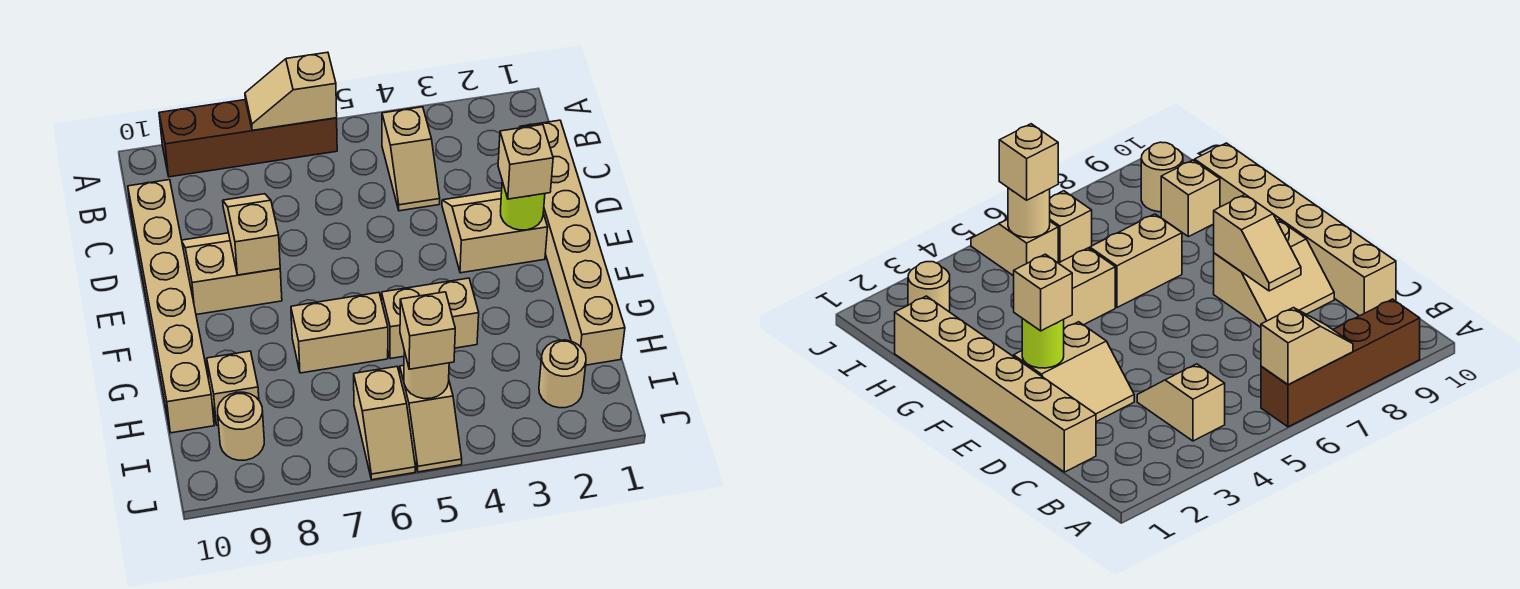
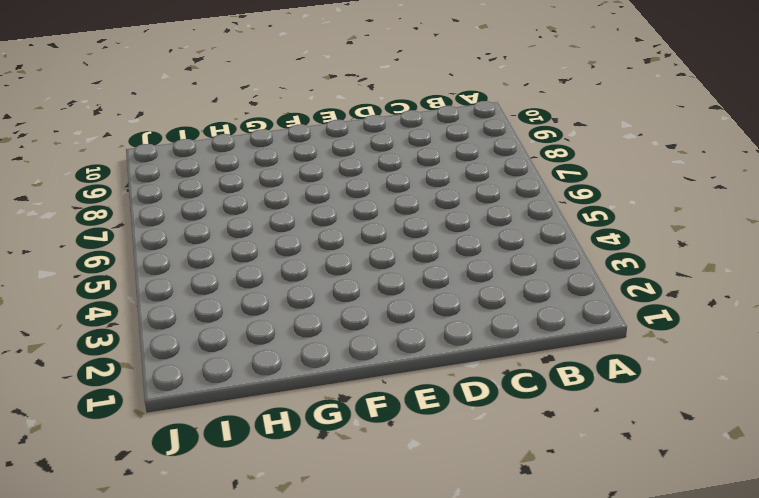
none -> brown brick A6:A9 level 1
none -> tan slope B4:C4 level 1 top B
none -> tan brick C1:H1 level 1

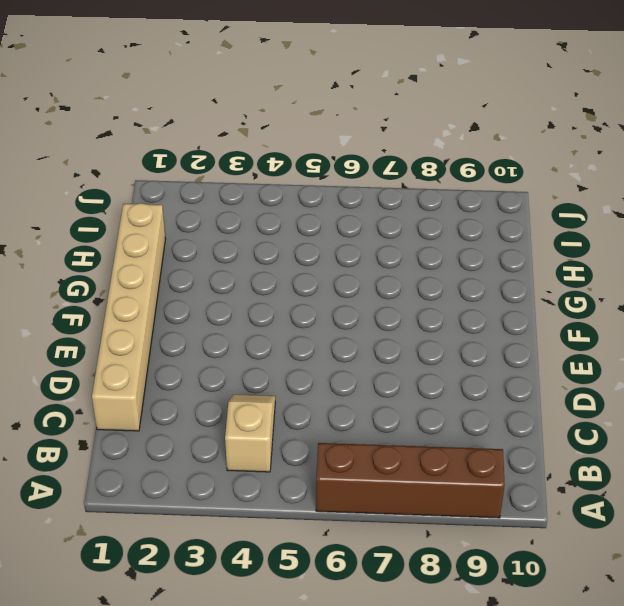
none -> tan brick C10:H10 level 1
none -> tan slope D2:E3 level 1 top E
none -> tan slope D8:E9 level 1 top E

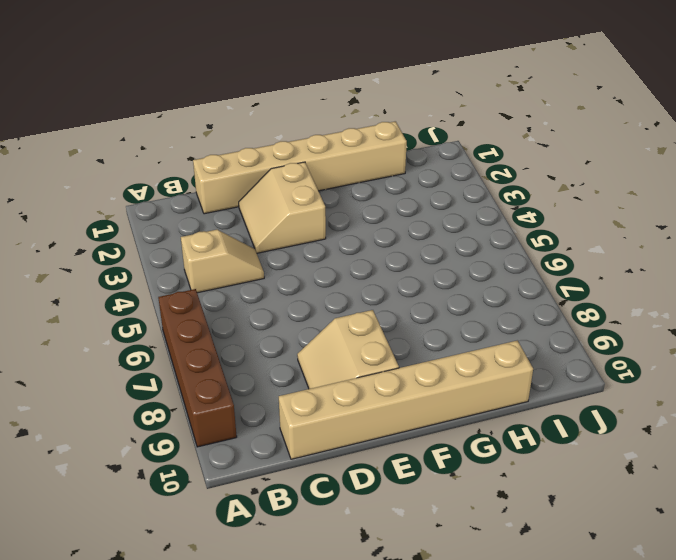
none -> tan brick G4:G5 level 1
none -> tan brick G6:G7 level 1
none -> tan brick H9 level 1

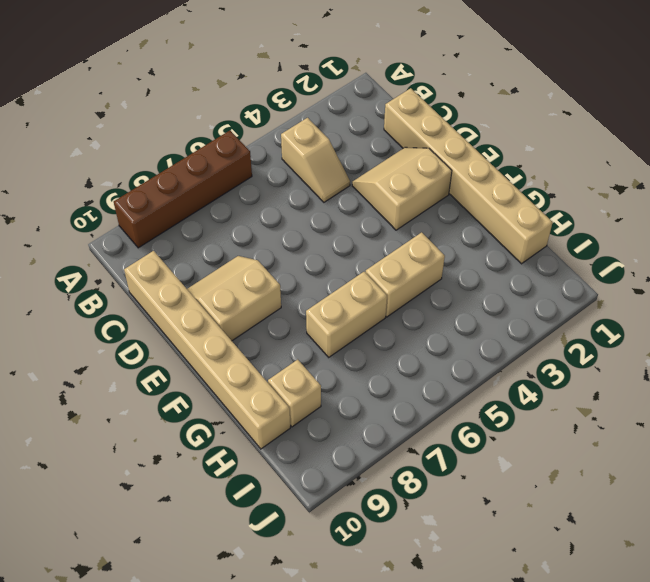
none -> tan round brick I2 level 1
none -> tan slope I5:J5 level 1 top I
none -> tan slope I6:J6 level 1 top I

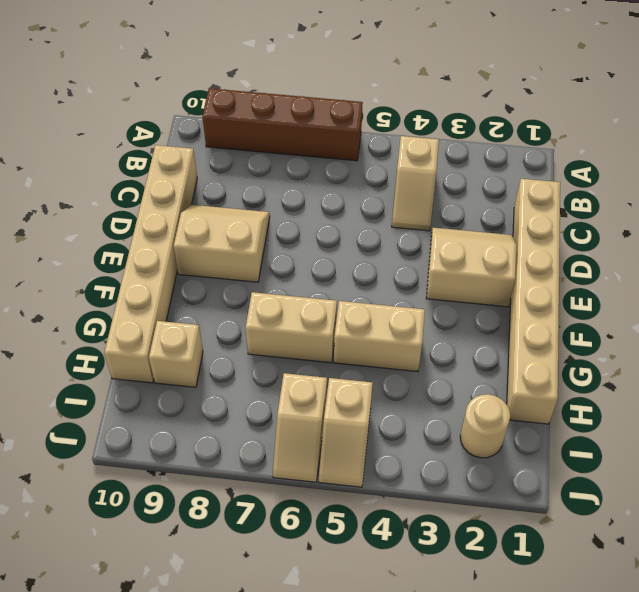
none -> tan round brick I9 level 1
none -> tan slope A6:A7 level 2 top 6
none -> tan slope D8:E8 level 2 top E

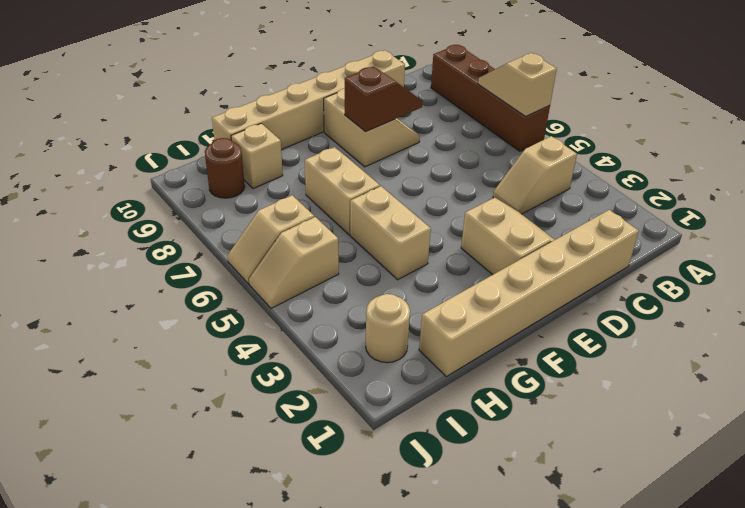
brown slope D8:E8 level 2 top E -> tan slope D8:E8 level 2 top E
brown round brick I9 level 1 -> tan round brick I9 level 1
none -> lime round brick E2 level 2
none -> tan round brick I5 level 2
none -> tan brick E2 level 3

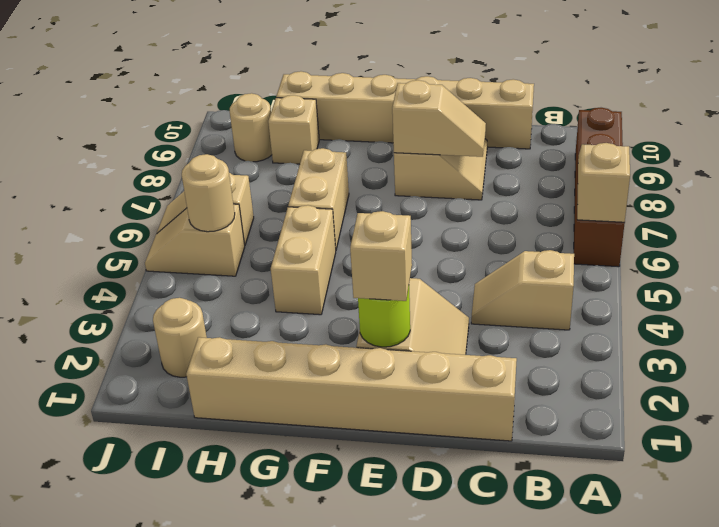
none -> tan brick I5 level 3

